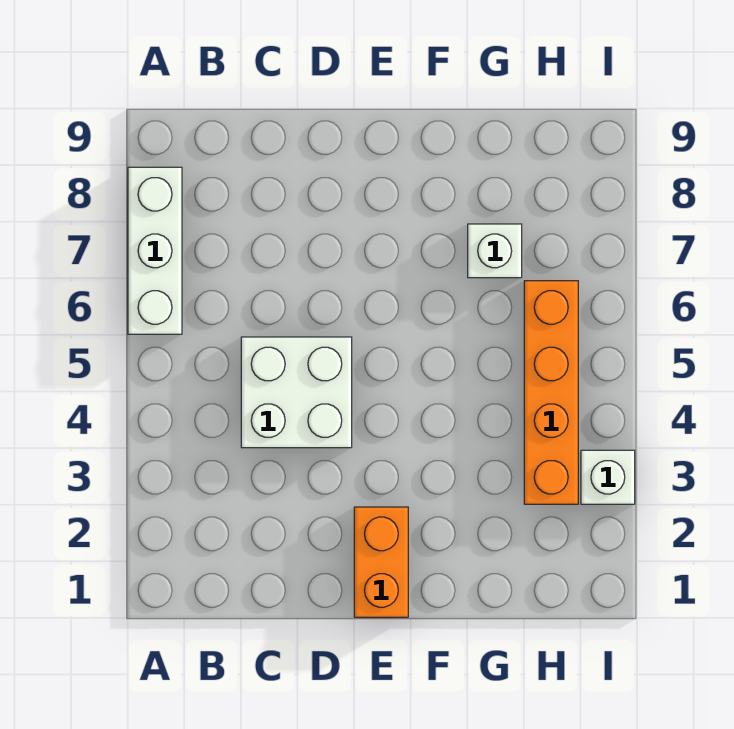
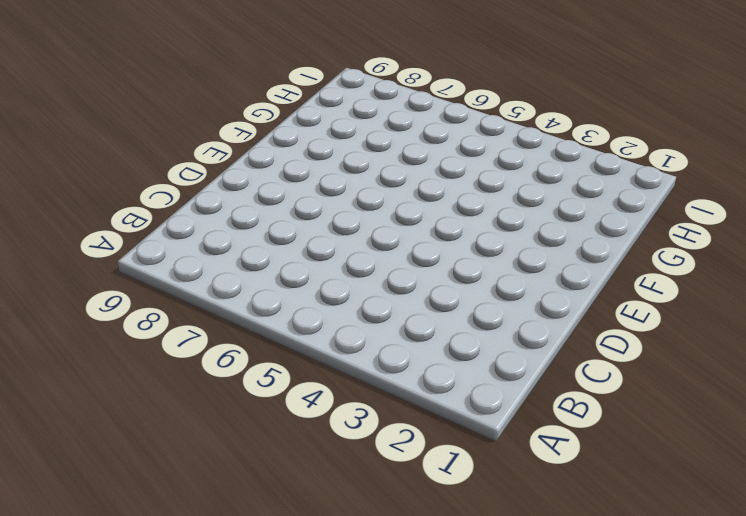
none -> white brick A6:A8 level 1
none -> white brick C4:D5 level 1

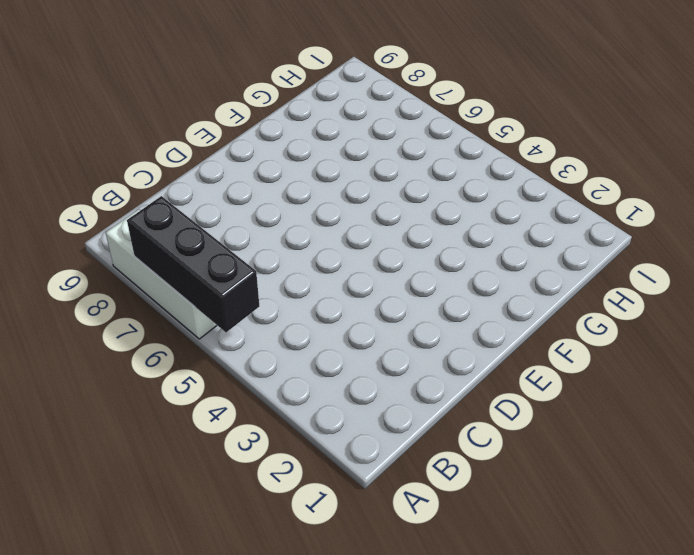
black brick A5:A7 level 2 -> none
none -> white brick C4:D5 level 1
none -> orange brick E1:E2 level 1

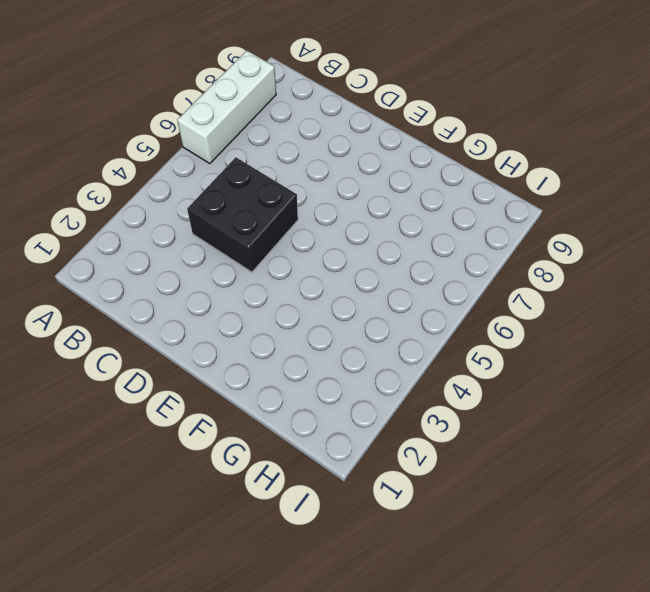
black brick C4:D5 level 1 -> white brick C4:D5 level 1
none -> orange brick E1:E2 level 1
none -> white brick G7 level 1

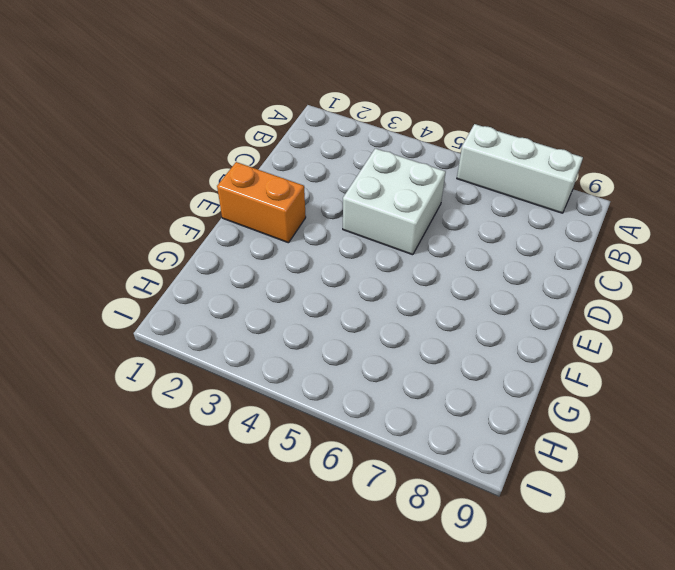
none -> white brick G7 level 1
none -> orange brick H3:H6 level 1

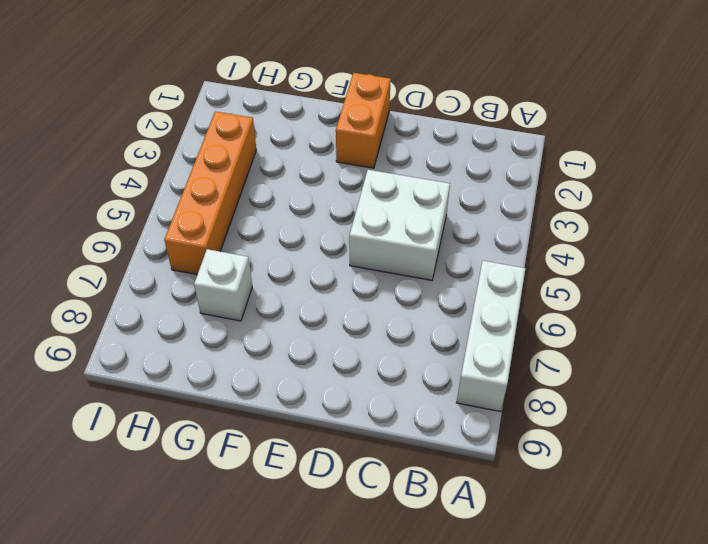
none -> white brick I3 level 1

